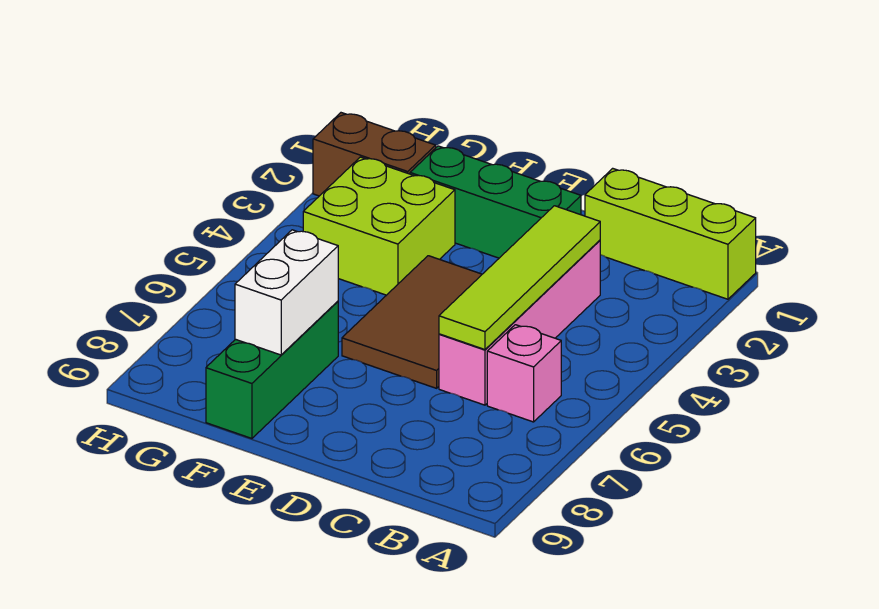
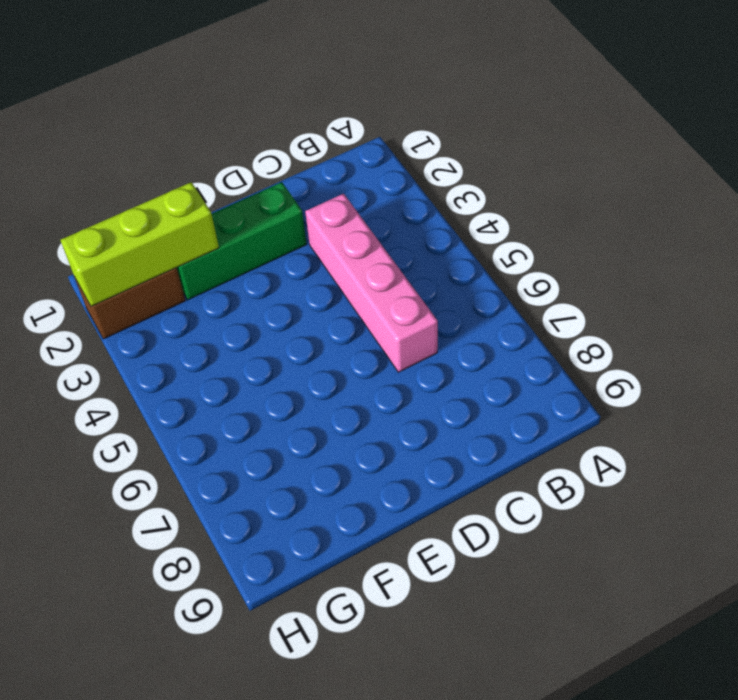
lime brick F2:H2 level 2 -> lime brick A1:C1 level 1
none -> pink brick B6 level 1
none -> brown tile D4:E6 level 1

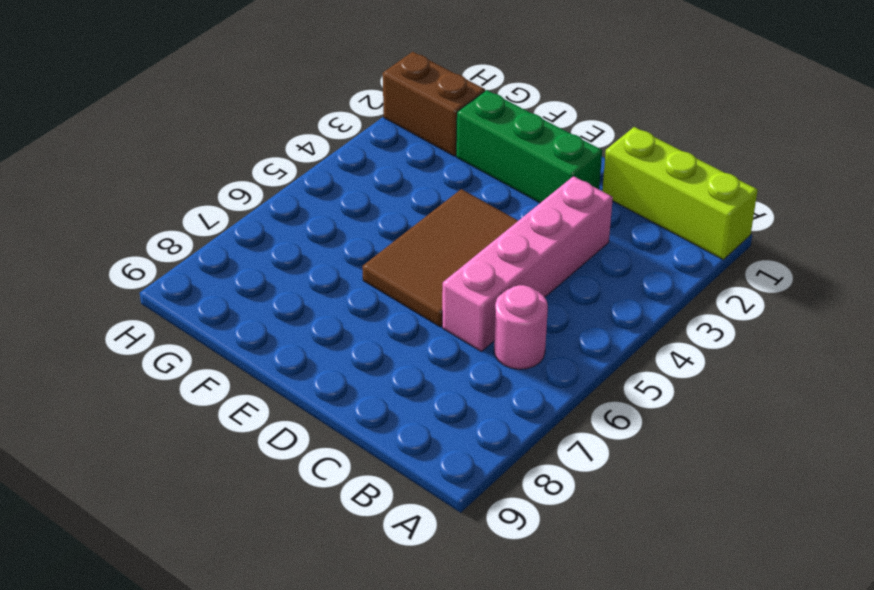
pink round brick B6 level 1 -> pink brick B6 level 1
none -> lime brick F3:G4 level 1
none -> green brick F7:F9 level 1

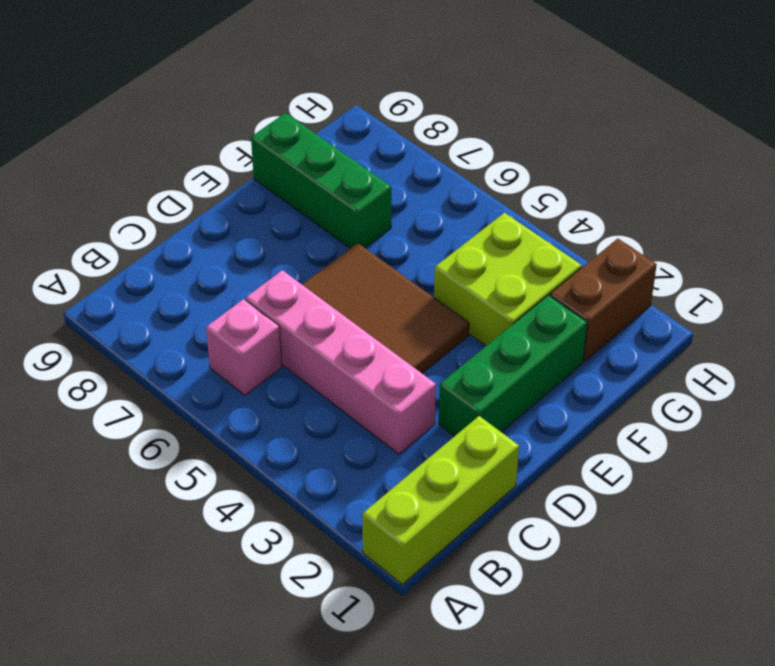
none -> lime tile C3:C6 level 2
none -> white brick F7:F8 level 2

